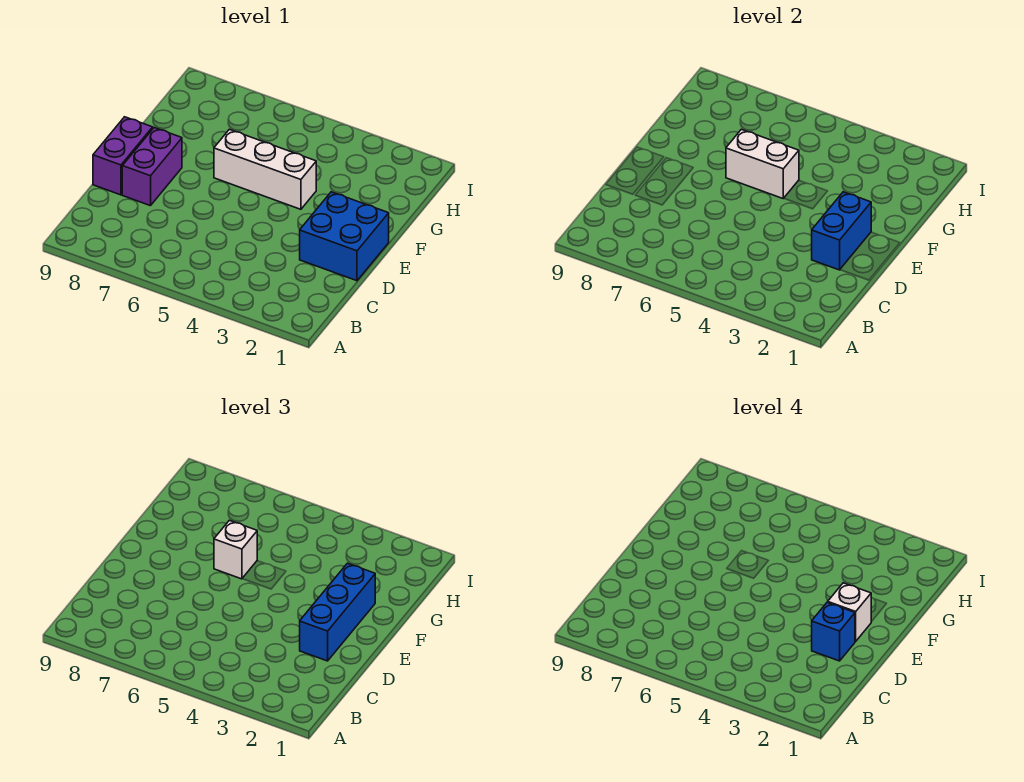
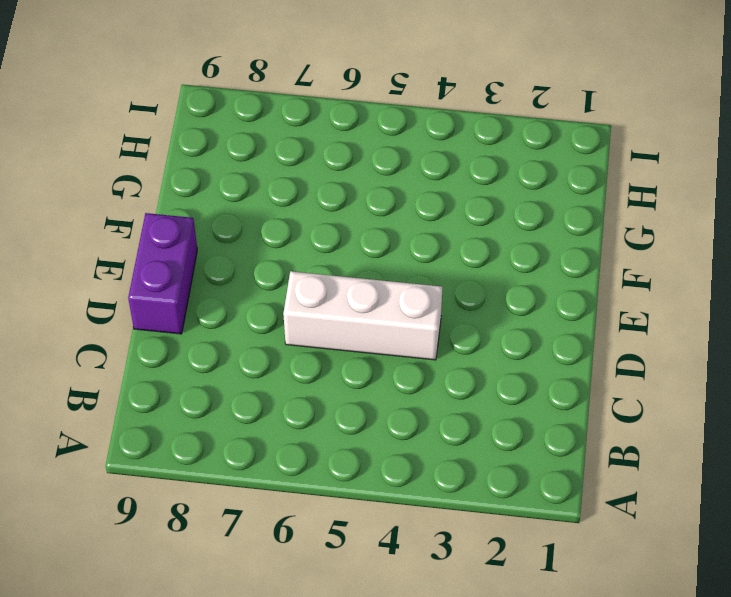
white brick D4:D6 level 1 -> white brick F4:F6 level 1
none -> blue brick D1:E2 level 1
none -> purple brick D8:E8 level 1

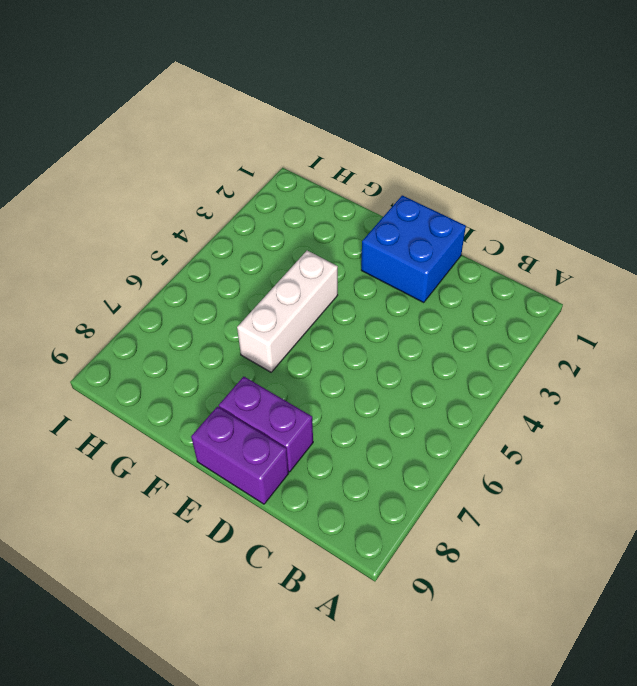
none -> blue brick D2:E2 level 2
none -> white brick F5:F6 level 2

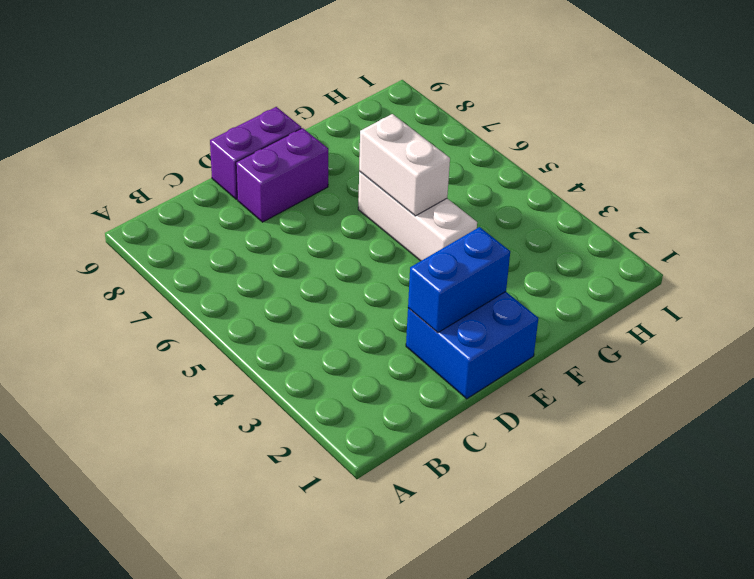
none -> blue brick D2:F2 level 3
none -> white brick F6 level 3

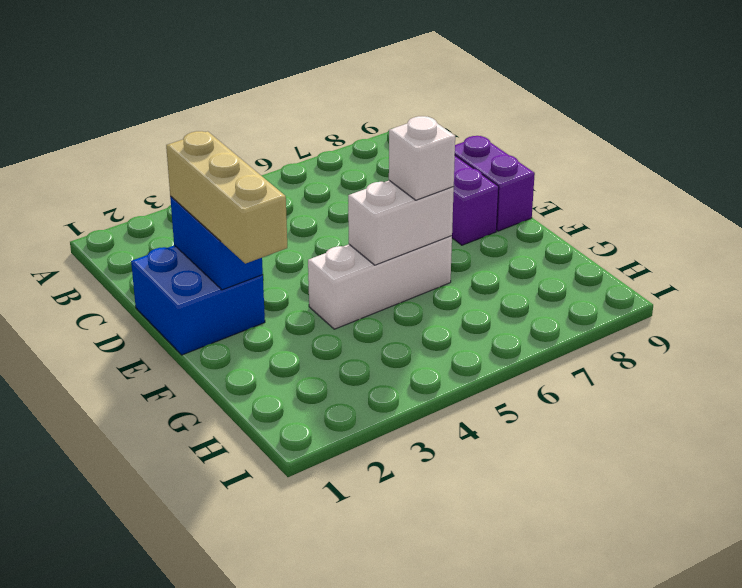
tan brick D2:F2 level 3 -> blue brick D2:F2 level 3
none -> blue brick D2 level 4
none -> white brick E2 level 4

